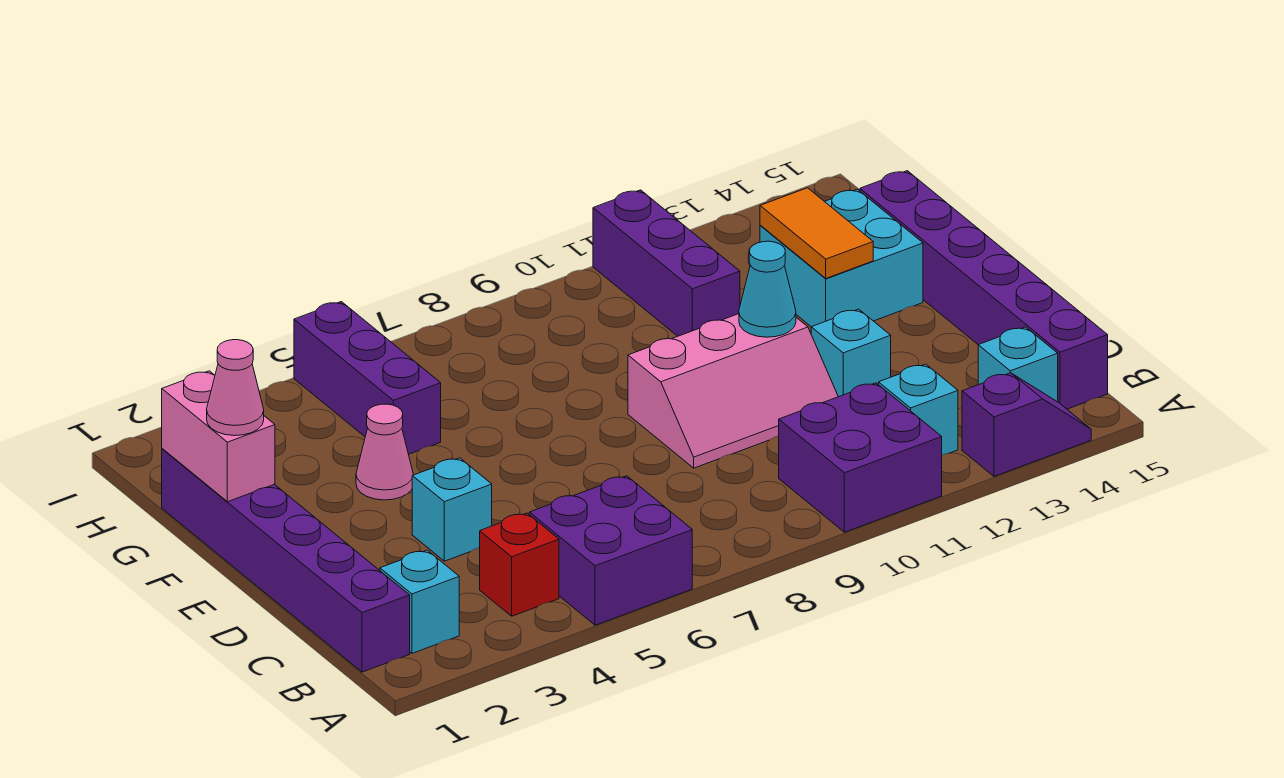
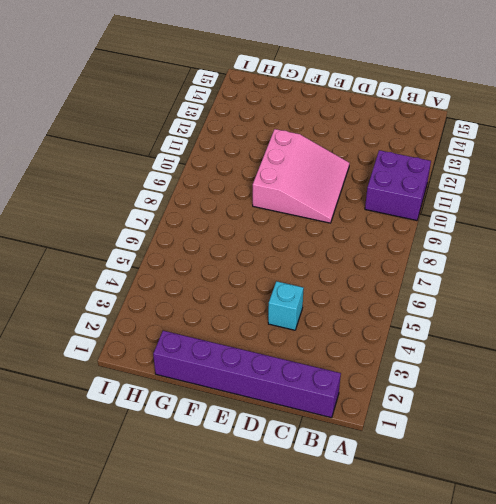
pink slope D9:F11 level 1 top F -> pink slope D9:E11 level 1 top E
none -> purple brick A5:B6 level 1
none -> purple slope A13:A14 level 1 top 13
none -> cyan brick B2 level 1

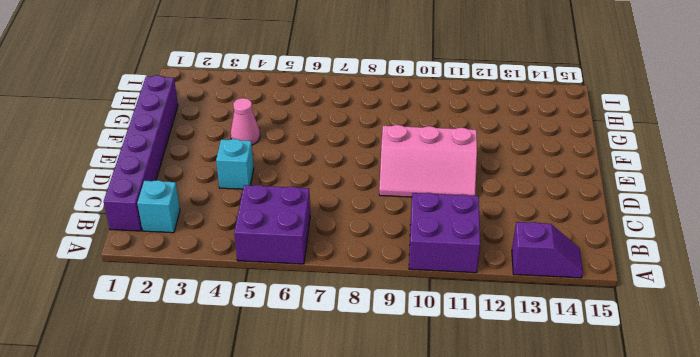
none -> red brick B4 level 1
none -> cyan brick B12 level 1
none -> cyan brick B14 level 1

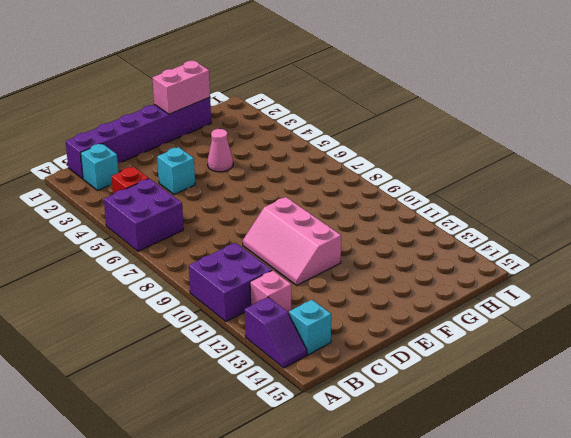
pink brick B12 level 1 -> cyan brick B12 level 1
none -> purple brick B15:G15 level 1
none -> cyan brick D12 level 1
none -> cyan brick F13:G14 level 1

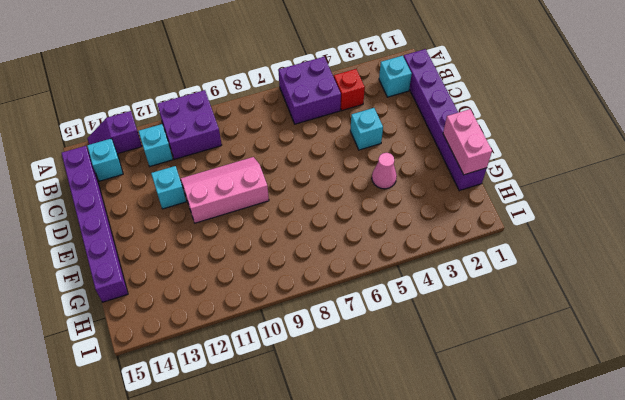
none -> cyan brick F13:G14 level 1
none -> purple brick G5:I5 level 1
none -> purple brick G11:I11 level 1

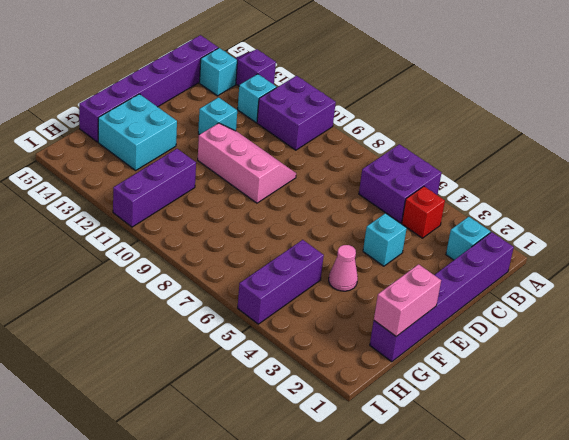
none -> cyan cone E11 level 2
none -> orange tile F13:G13 level 2
none -> pink cone F1 level 3

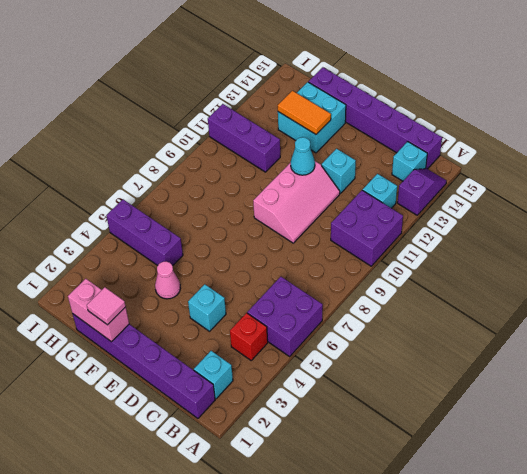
pink tile F1 level 3 -> pink cone F1 level 3

